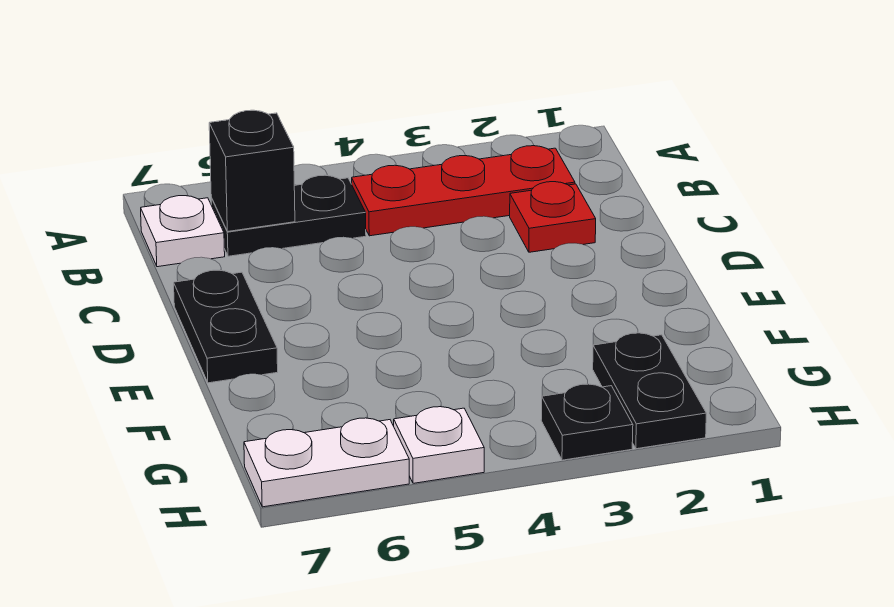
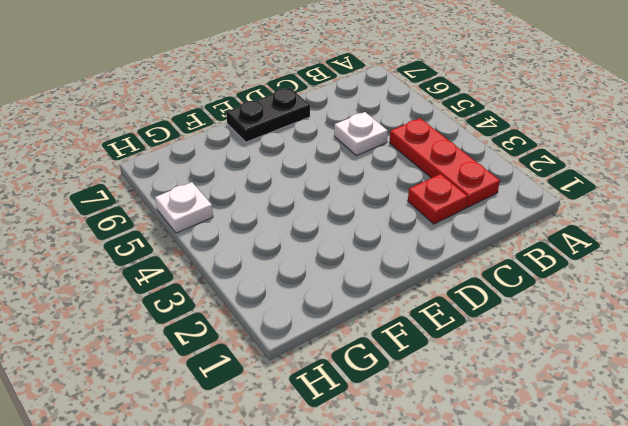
white plate C5 level 1 -> white plate B7 level 1
none -> black plate B5:B6 level 1
none -> black plate G2:H2 level 1

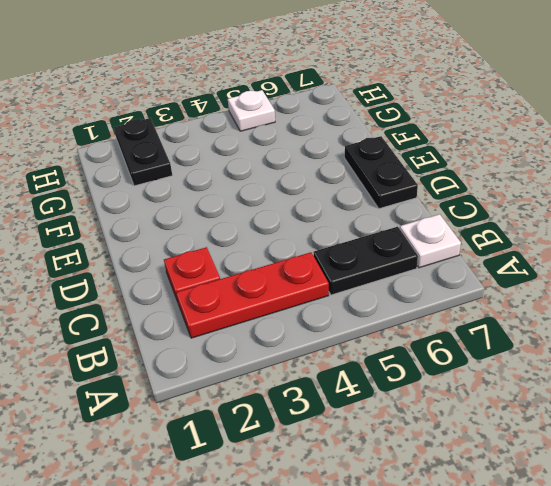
none -> black plate H3 level 1
none -> white plate H6:H7 level 1

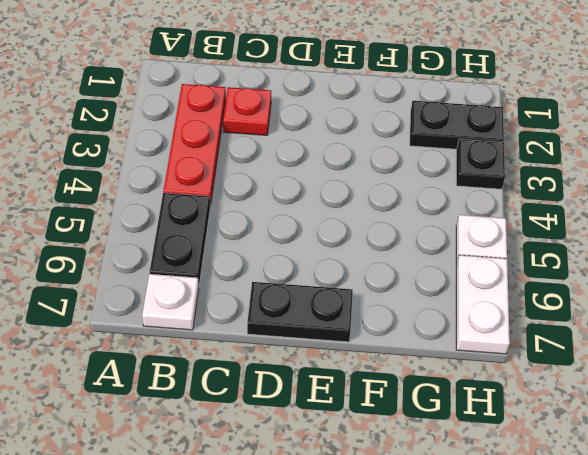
none -> black brick B6 level 2

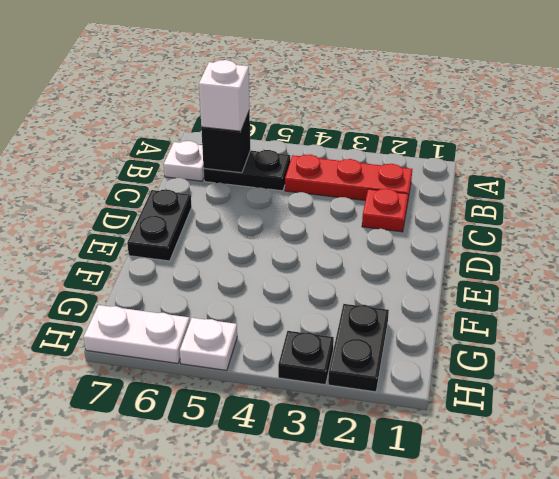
white brick B6 level 3 -> none

